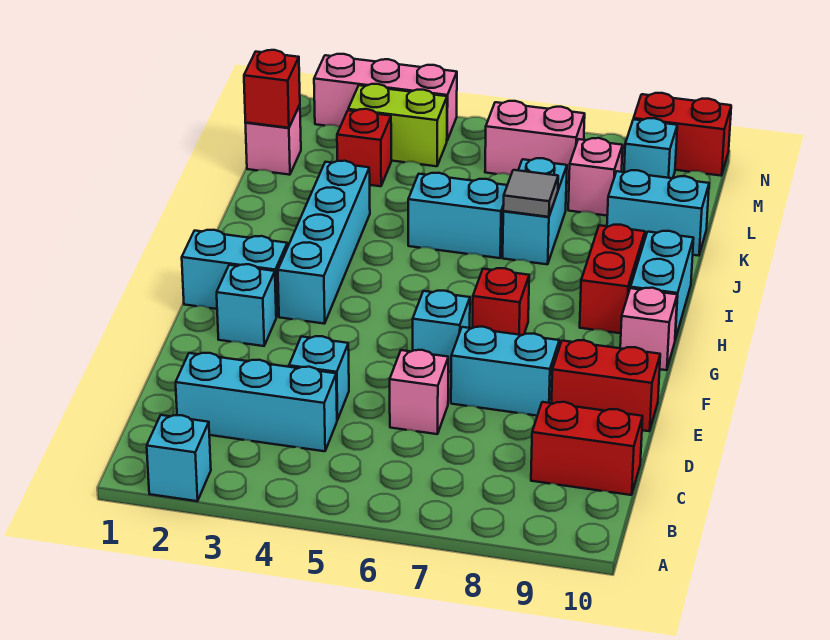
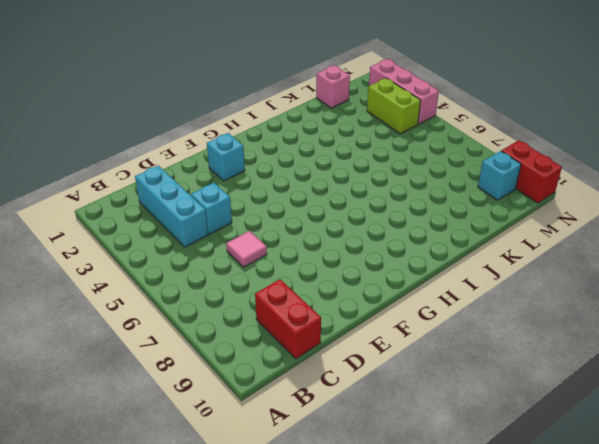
pink tile D6 level 1 -> pink brick D6 level 1
none -> cyan brick A2 level 1
none -> cyan brick E7:E8 level 1
none -> red brick E9:E10 level 1

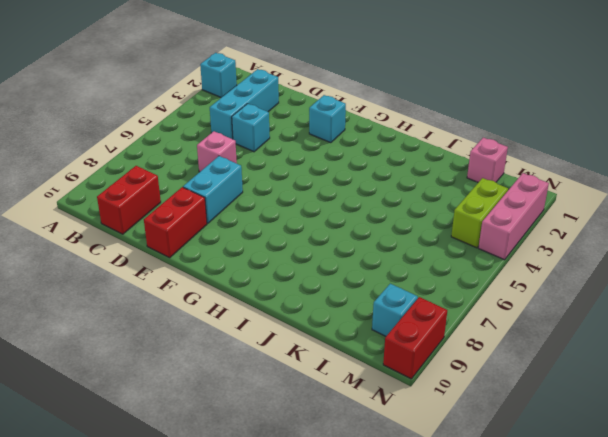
none -> cyan brick F6 level 1
none -> cyan brick G1:G2 level 1
none -> cyan brick G3:J3 level 1

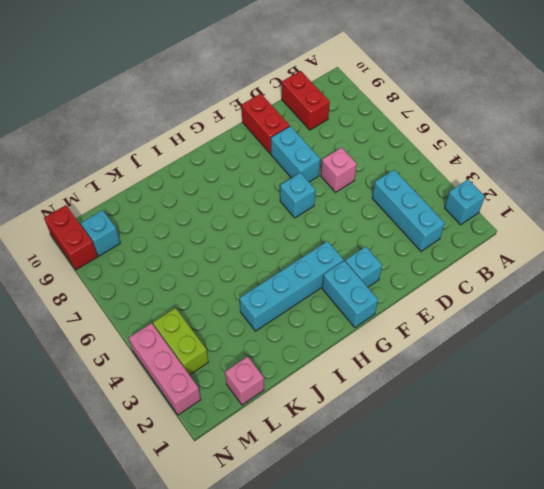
none -> cyan brick D4 level 1
none -> red brick G7 level 1
none -> pink brick G10 level 1

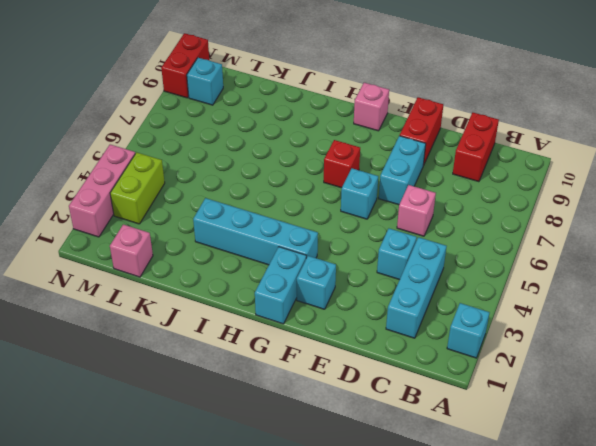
none -> red brick H9:I9 level 1
none -> cyan brick H10:I10 level 1
none -> cyan brick J5:J6 level 1

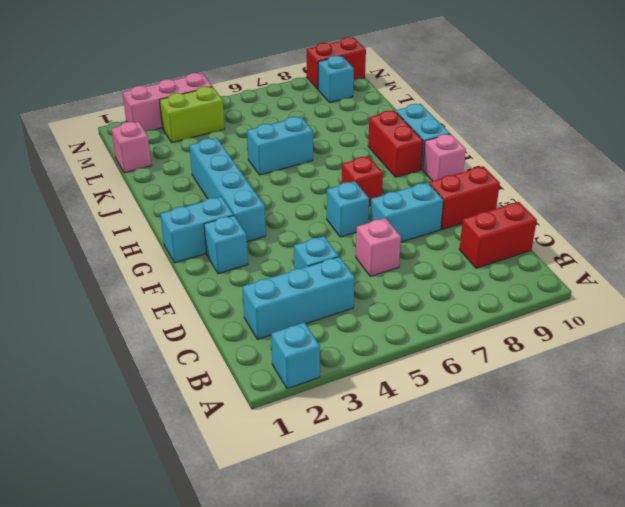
none -> cyan brick J7:K7 level 1
none -> cyan brick K9:K10 level 1
none -> red brick L3 level 1

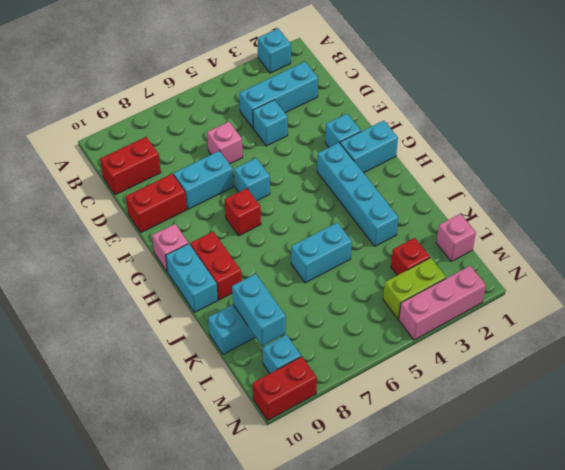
cyan brick K9:L9 level 2 -> cyan brick J7:K7 level 1
none -> pink brick L8 level 1
none -> pink brick M6:M7 level 1
none -> grey tile J7 level 2

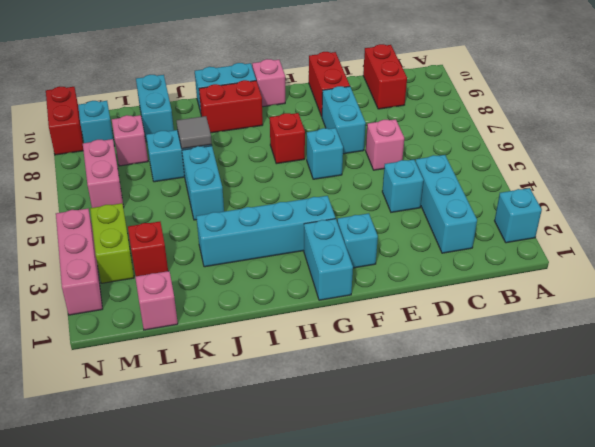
none -> red brick L1 level 2

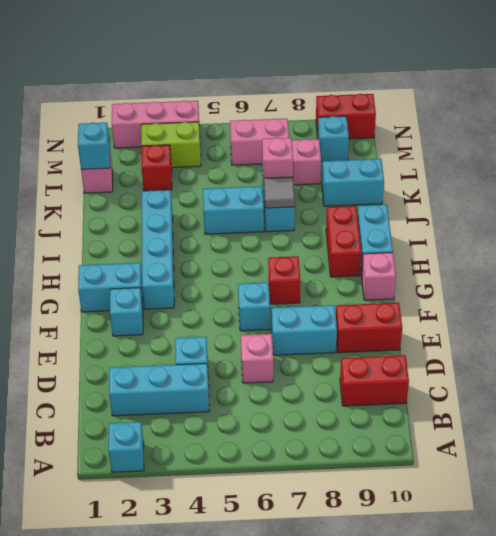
pink brick K7 level 2 -> none
cyan brick L1 level 2 -> red brick L1 level 2

